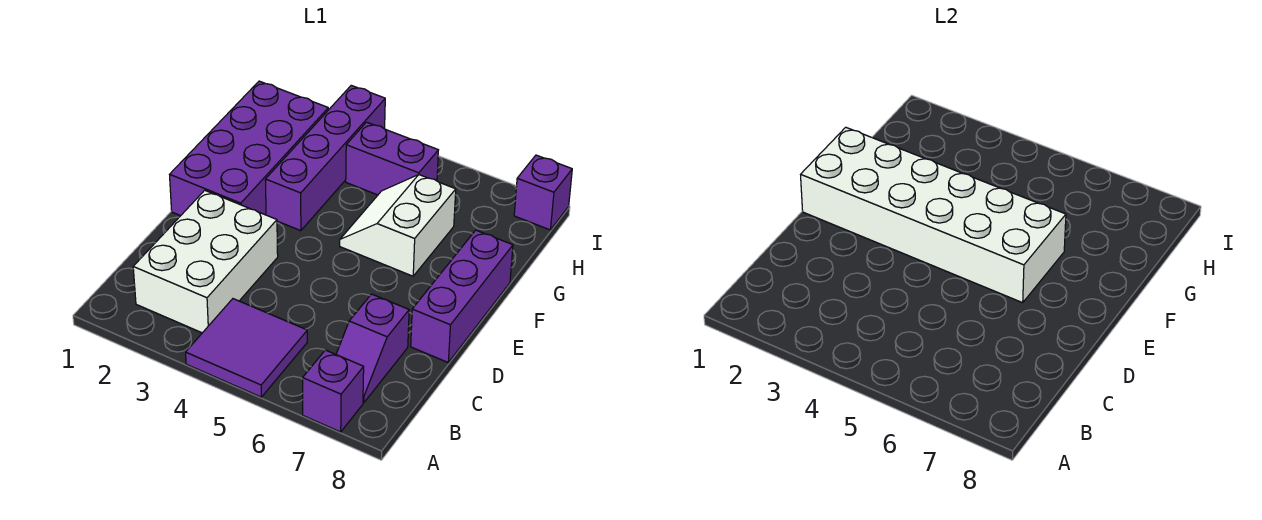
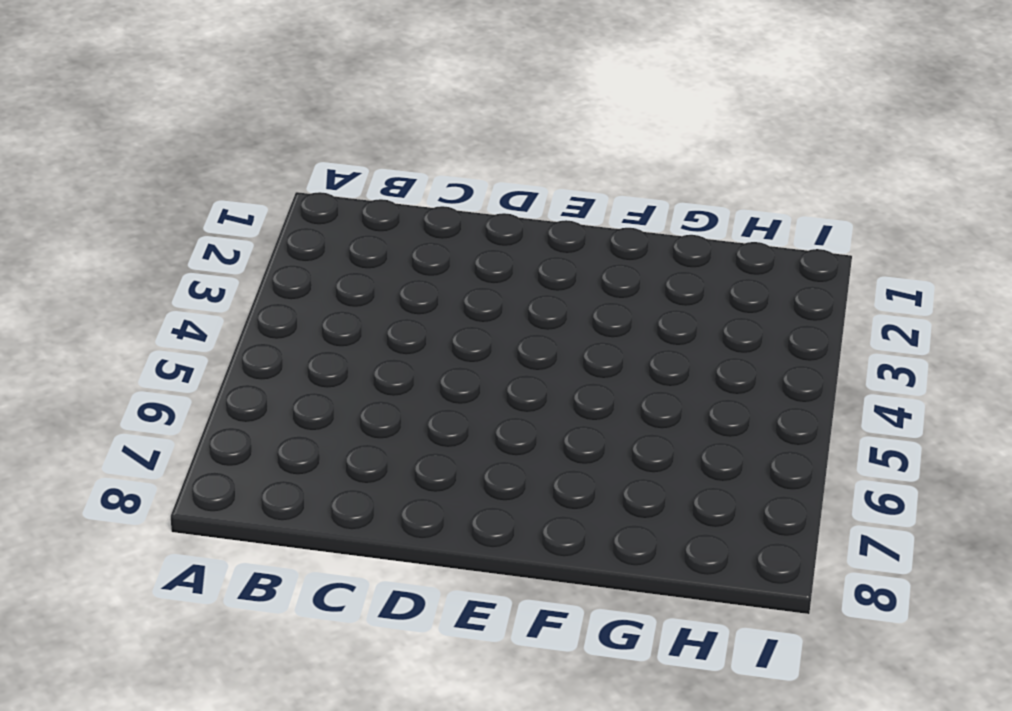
none -> purple tile A4:B5 level 1
none -> purple brick A7 level 1

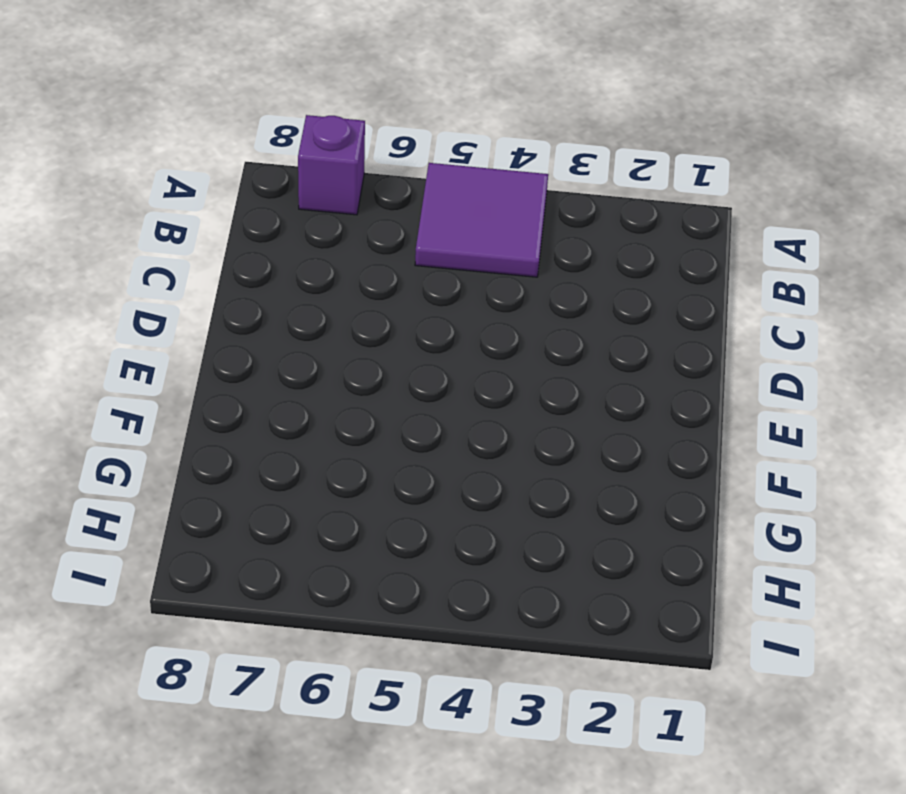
none -> white brick B2:D3 level 1
none -> purple slope B7:C7 level 1 top C

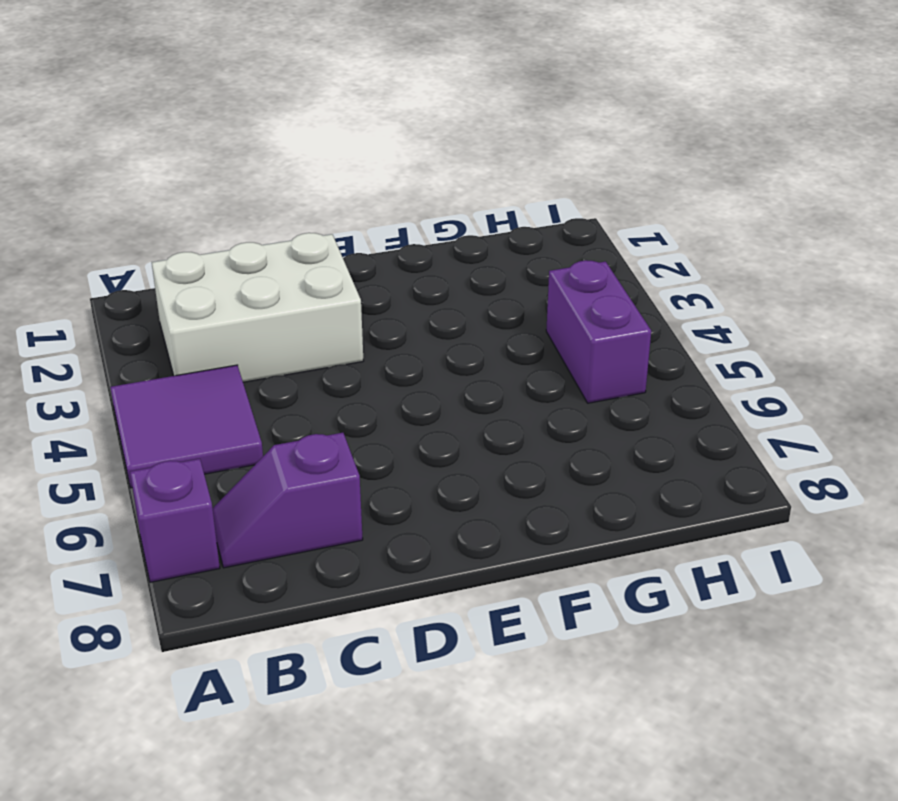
none -> purple brick D8:F8 level 1
none -> purple brick E1:H2 level 1

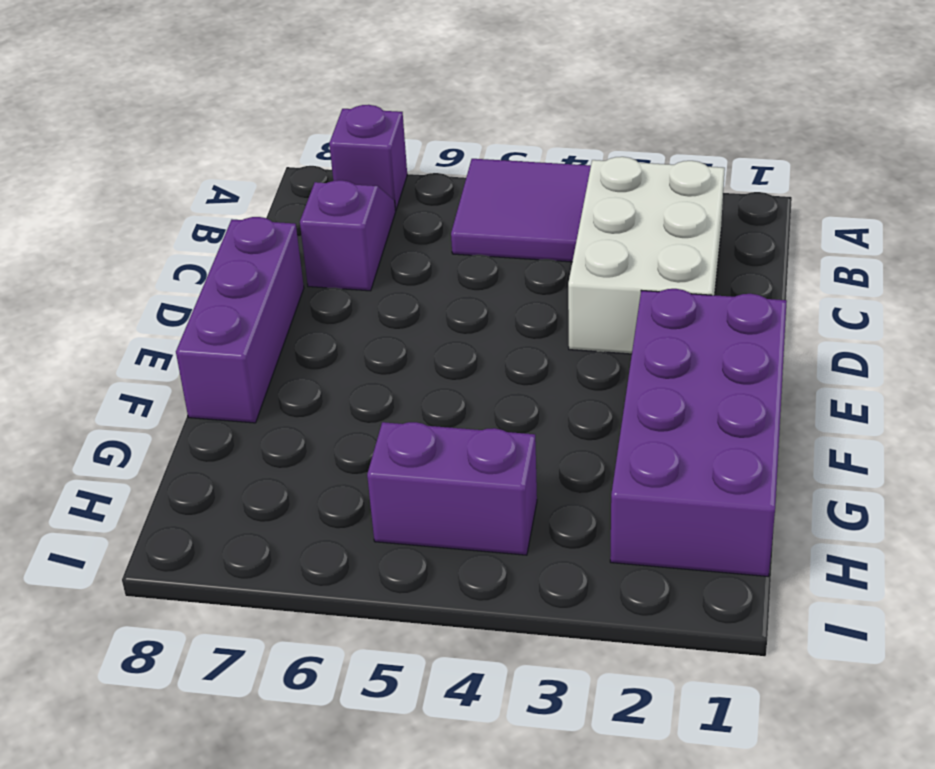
none -> purple brick F3:I3 level 1
none -> white slope F5:G6 level 1 top 6

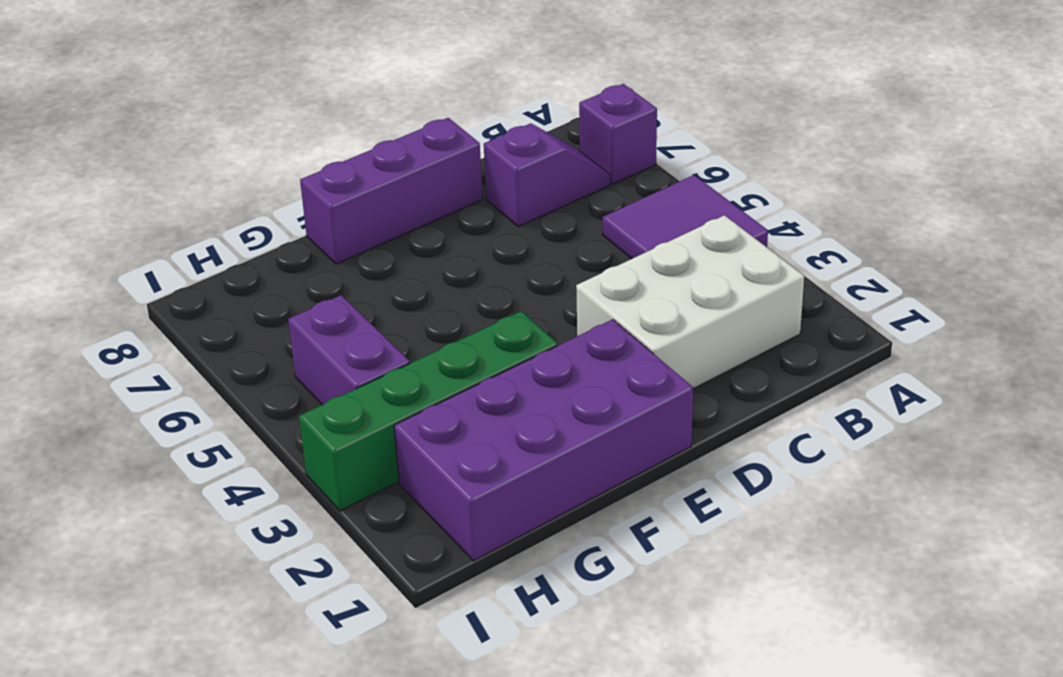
green brick F3:I3 level 1 -> purple brick F3:I3 level 1
none -> white slope F5:G6 level 1 top 6
none -> purple brick I8 level 1

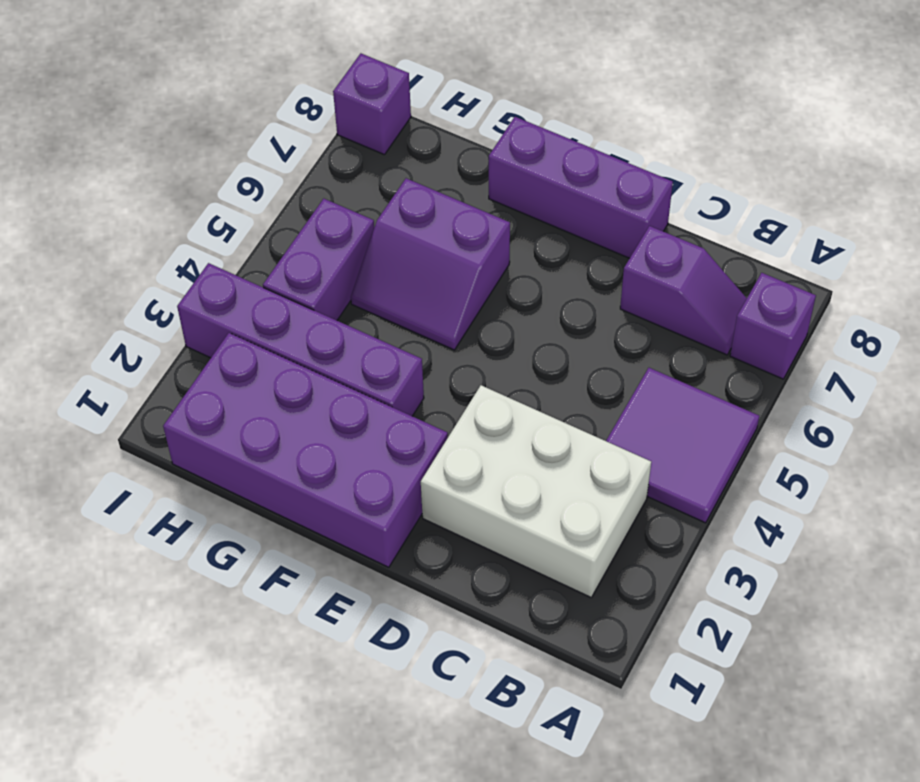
purple slope F5:G6 level 1 top 6 -> white slope F5:G6 level 1 top 6
none -> white brick E1:F6 level 2

